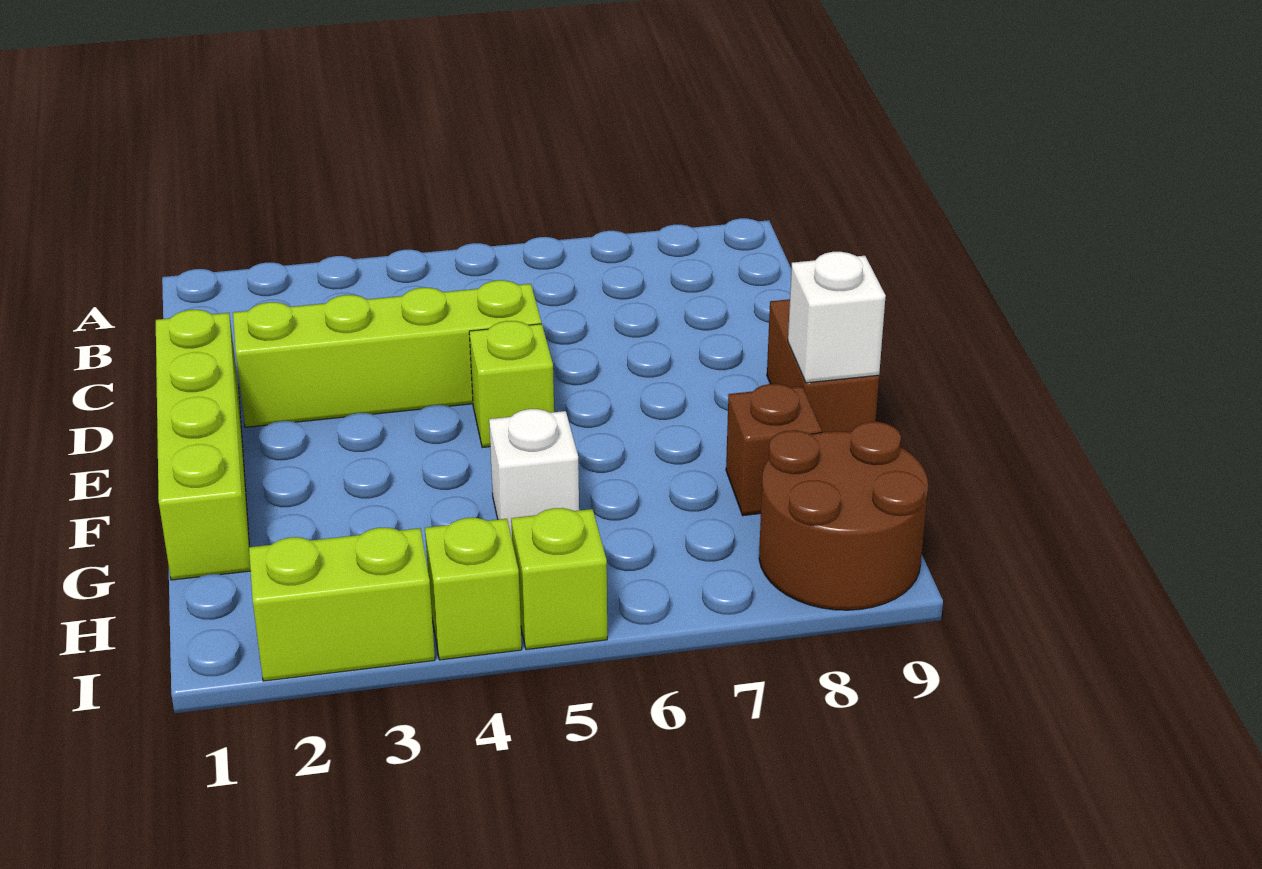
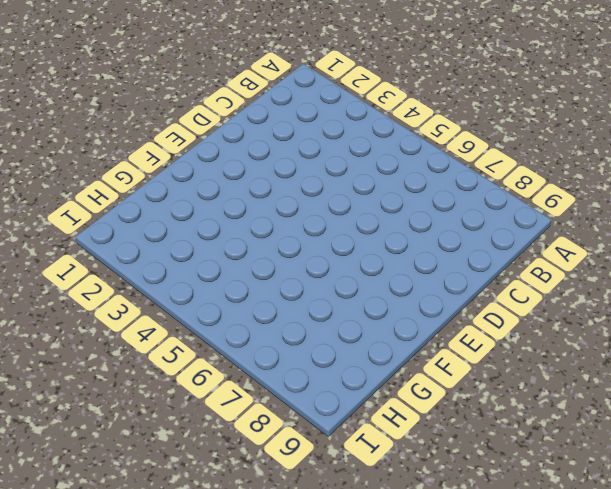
none -> lime brick D1:G1 level 1
none -> lime brick D2:D5 level 1

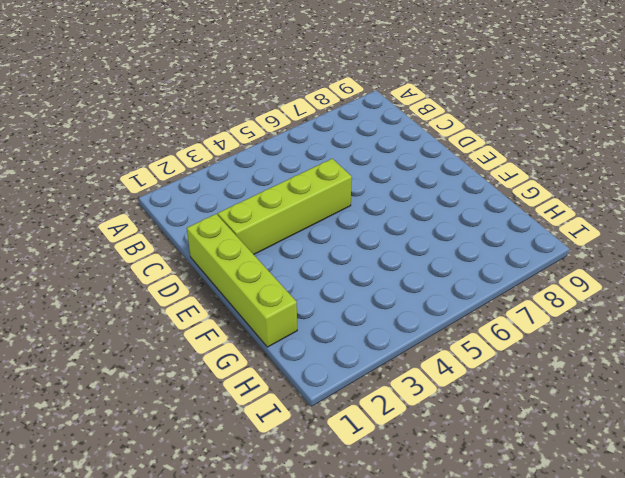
none -> lime brick E5 level 1
none -> brown brick E9:F9 level 1

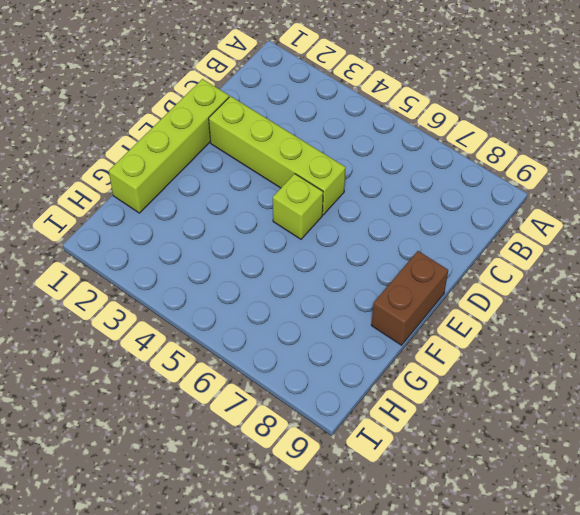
none -> white brick G5 level 1
none -> brown brick G8 level 1

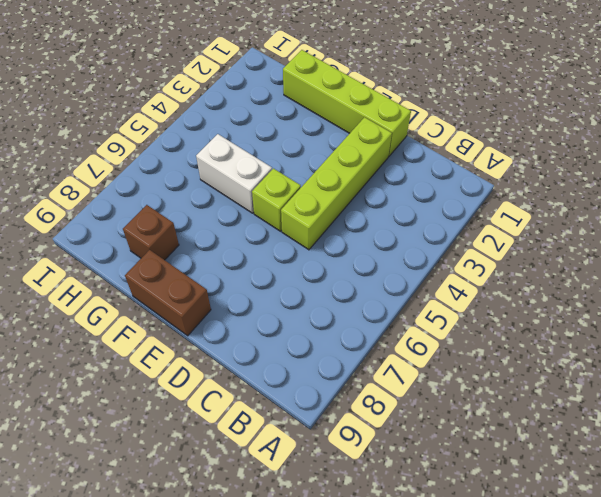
white brick F5:G5 level 1 -> white brick G5 level 1
none -> brown round brick H8:I9 level 1
none -> lime brick I2:I3 level 1

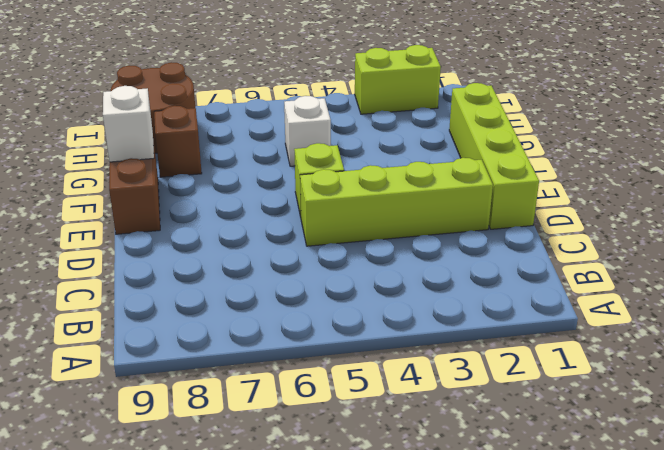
none -> lime brick I4 level 1
none -> lime brick I5 level 1

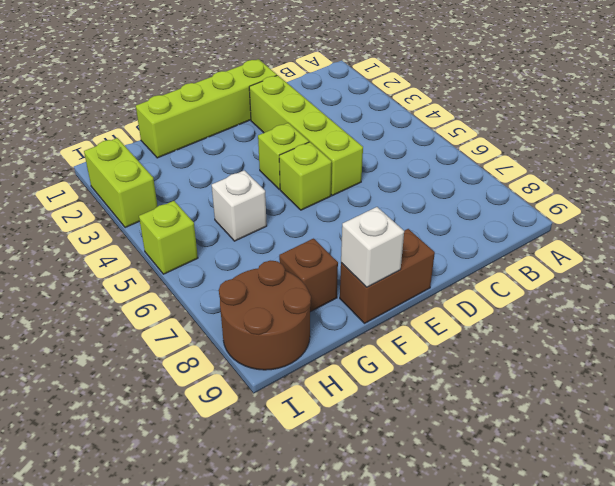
lime brick E4 level 1 -> lime brick I4 level 1

